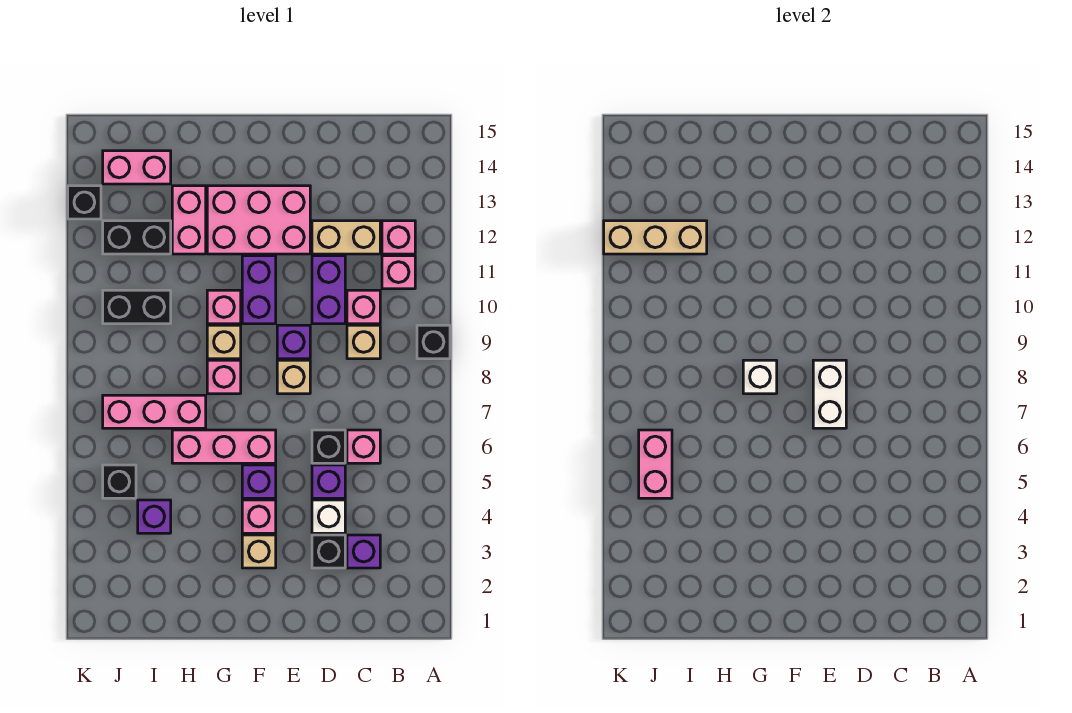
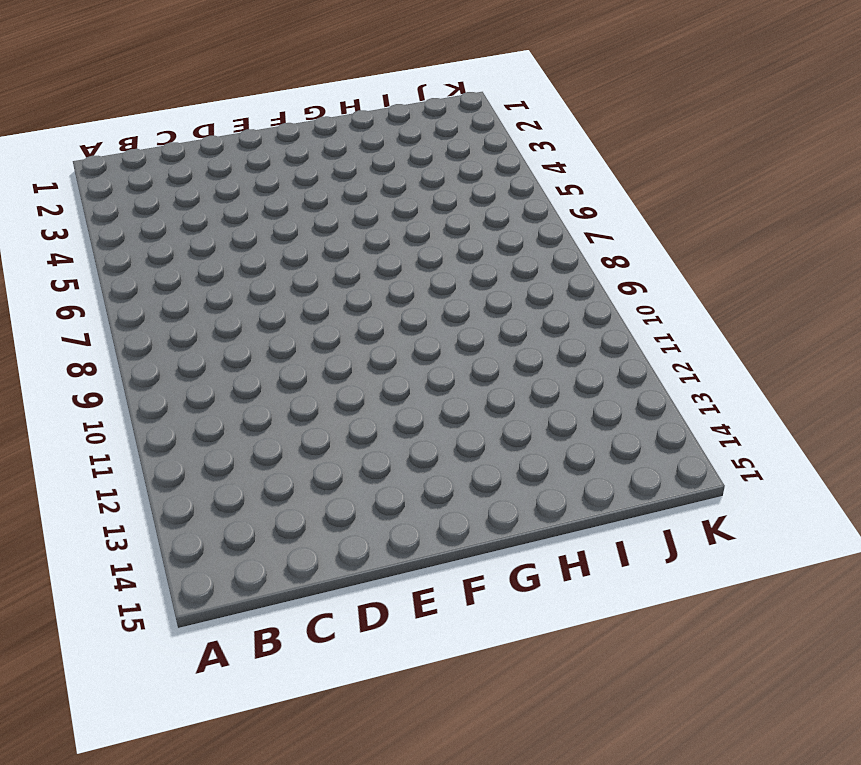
none -> black brick A9 level 1
none -> pink brick B11 level 1
none -> pink brick B12 level 1
none -> purple brick C3 level 1

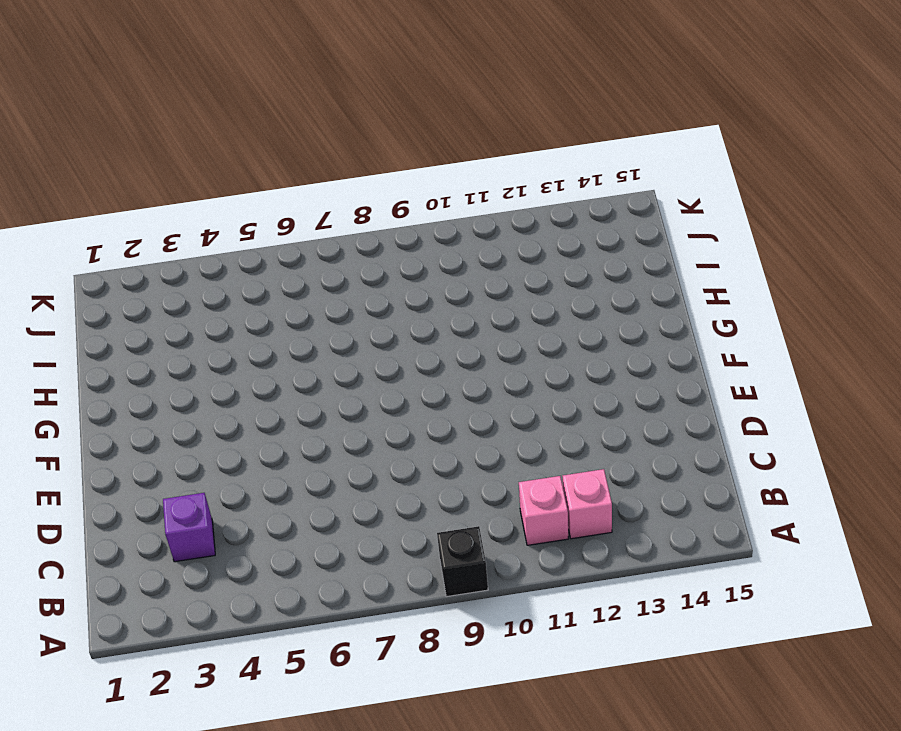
none -> pink brick C6 level 1
none -> tan brick C9 level 1
none -> pink brick C10 level 1
none -> tan brick C12:D12 level 1

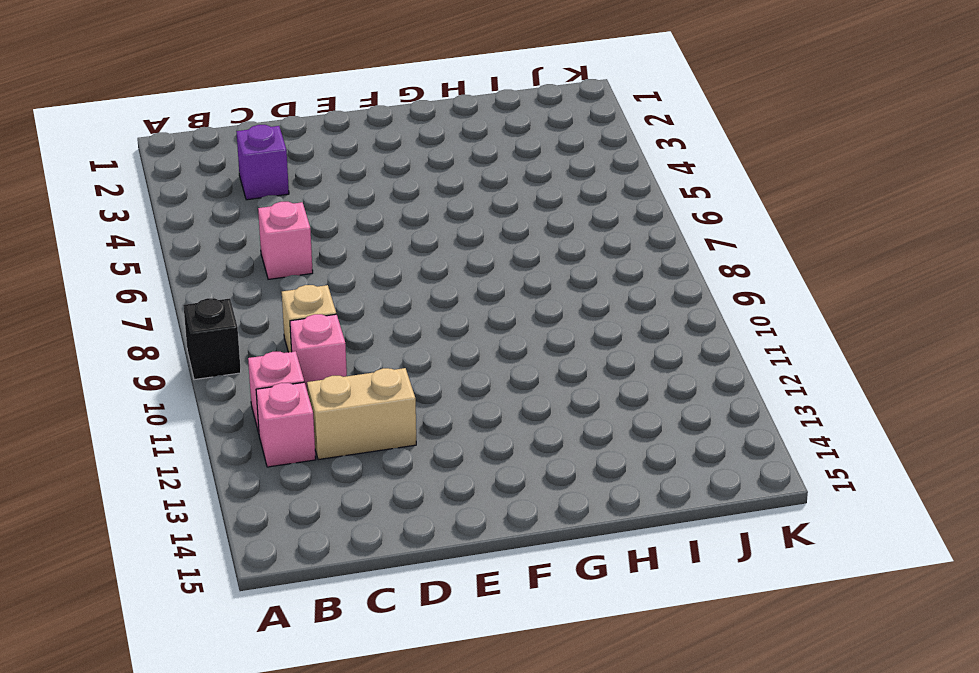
none -> black brick D3 level 1
none -> white brick D4 level 1
none -> purple brick D5 level 1
none -> black brick D6 level 1

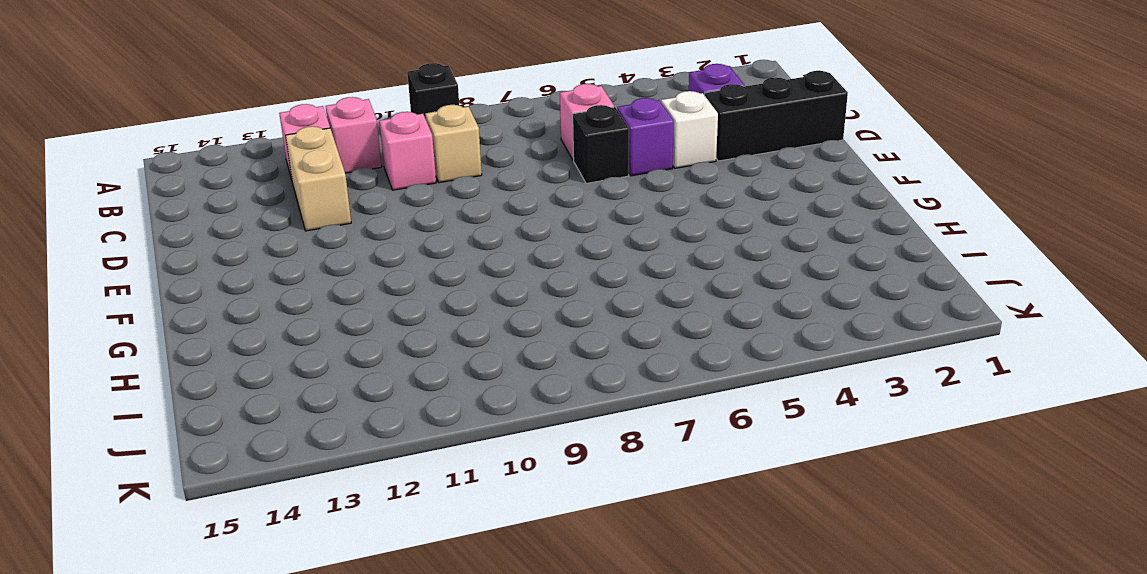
black brick D1:D3 level 1 -> black brick D3 level 1
none -> purple brick D10:D11 level 1
none -> tan brick E8 level 1
none -> purple brick E9 level 1
none -> pink brick E12:G13 level 1

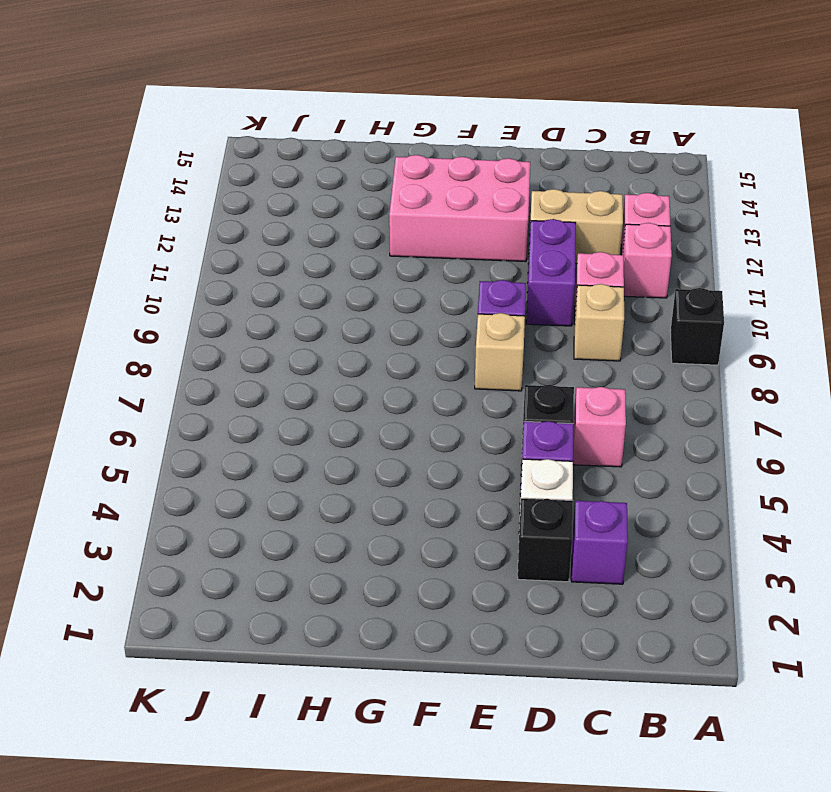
none -> tan brick F3 level 1
none -> pink brick F4 level 1
none -> purple brick F5 level 1
none -> pink brick F6:H6 level 1

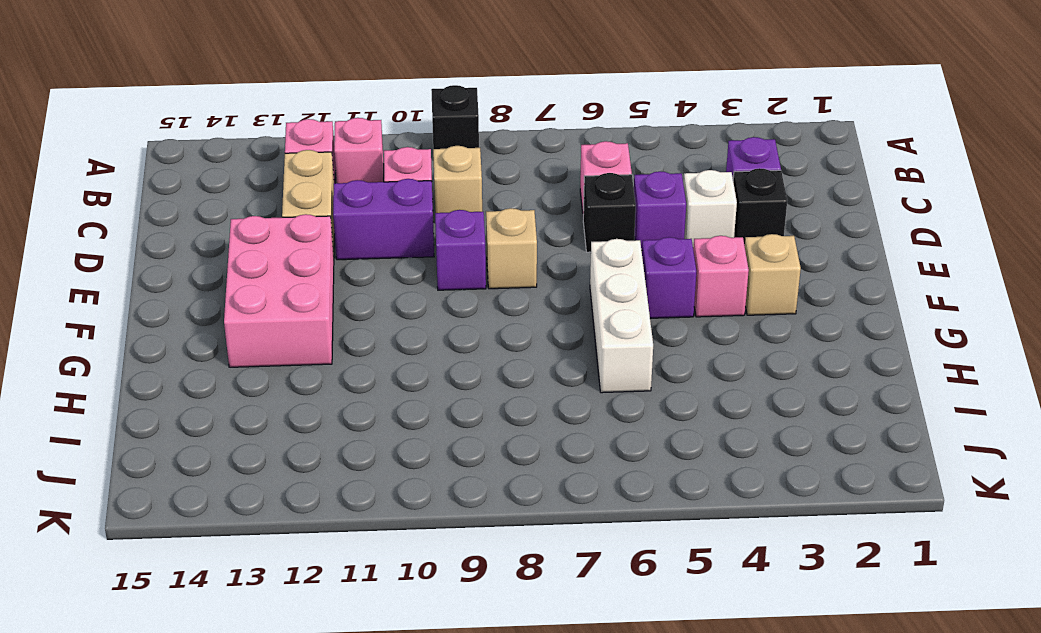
white brick F6:H6 level 1 -> pink brick F6:H6 level 1
none -> purple brick F10:F11 level 1
none -> pink brick G8 level 1
none -> tan brick G9 level 1
none -> pink brick G10 level 1

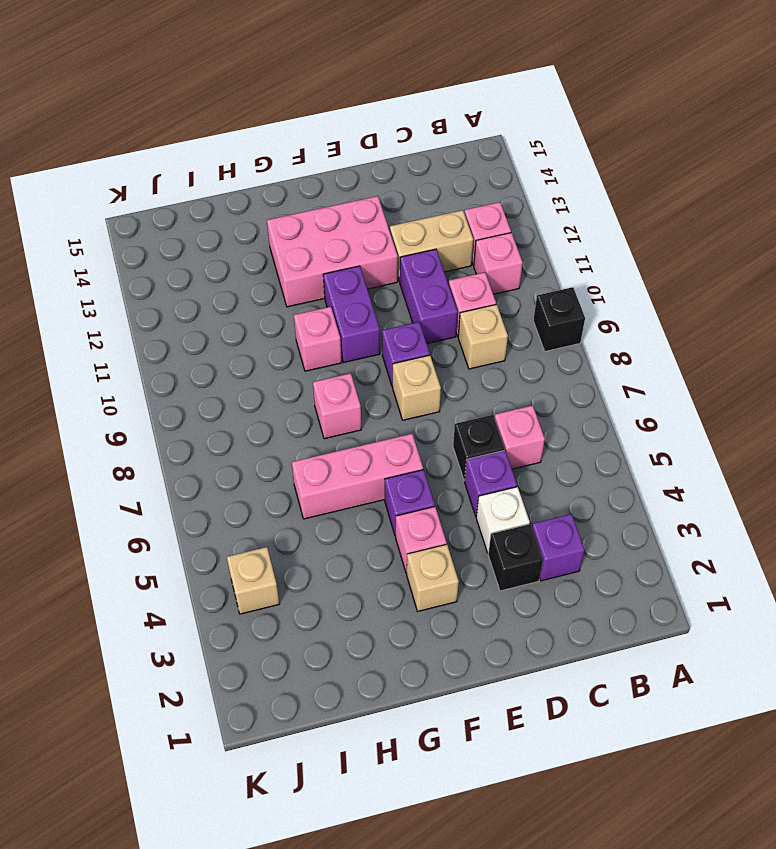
tan brick J4 level 1 -> tan brick G9 level 1
none -> pink brick H7:J7 level 1
none -> pink brick H12:H13 level 1
none -> purple brick I4 level 1
none -> black brick I10:J10 level 1

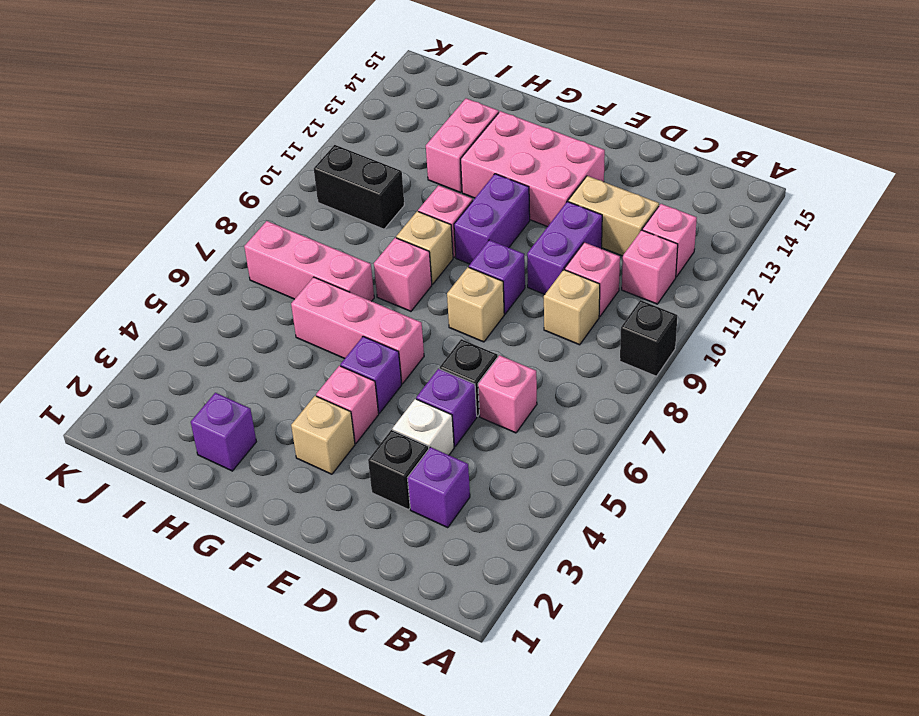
purple brick H2 level 1 -> purple brick I4 level 1
none -> black brick I12:J12 level 1
none -> pink brick I14:J14 level 1
none -> black brick J5 level 1
none -> black brick K13 level 1

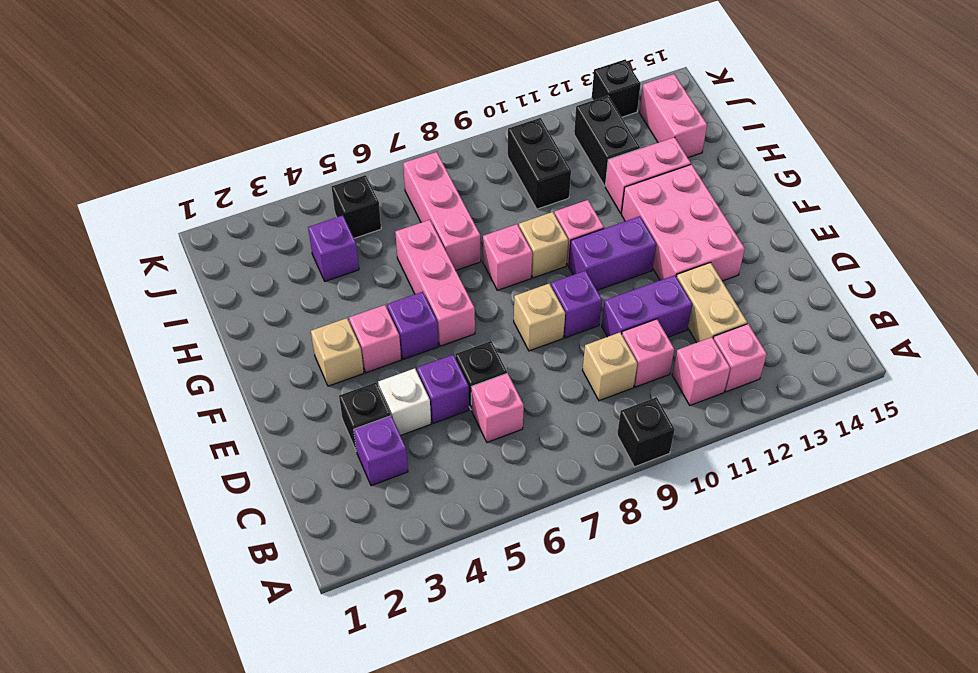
none -> white brick E7:E8 level 2
none -> white brick G8 level 2
none -> tan brick I12:K12 level 2
none -> pink brick J5:J6 level 2

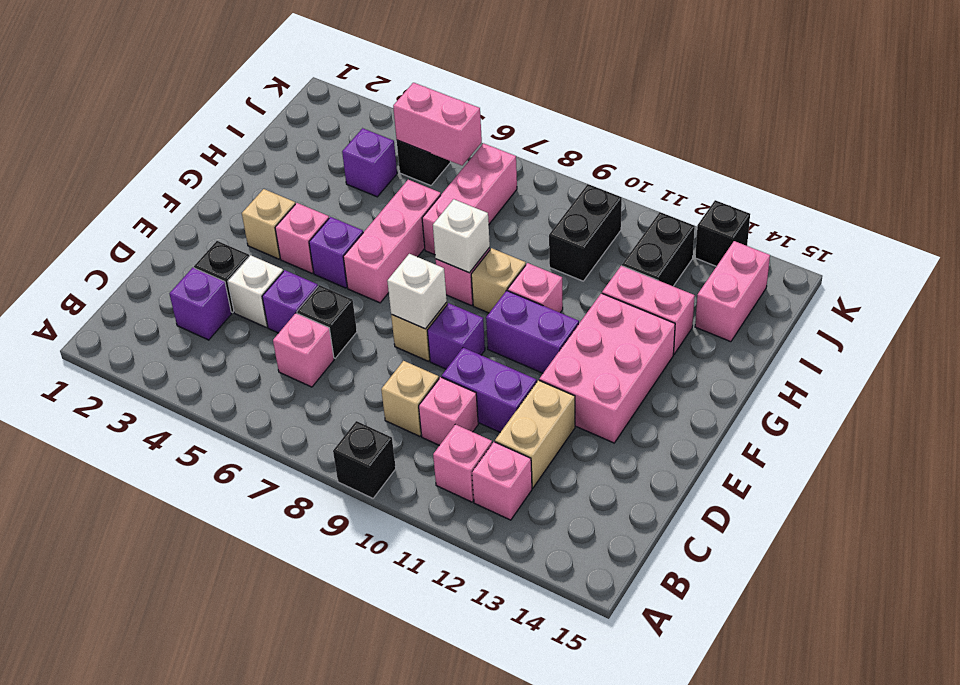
white brick E8 level 2 -> white brick E7:E8 level 2
none -> tan brick I12:K12 level 2

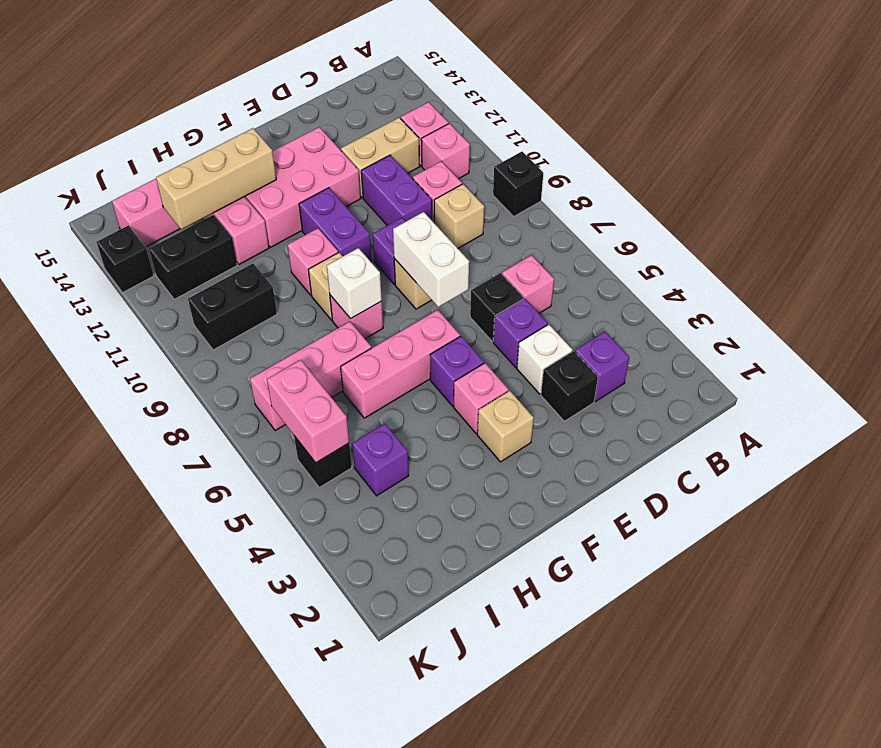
tan brick G13:I13 level 2 -> tan brick I12:K12 level 2

